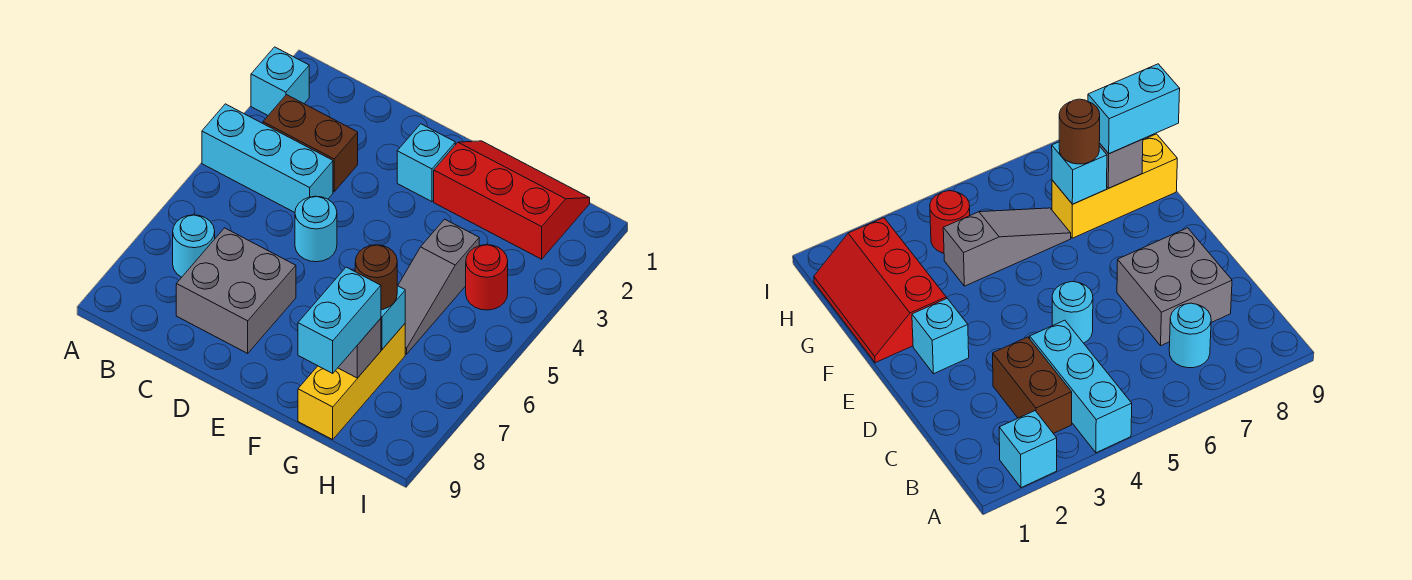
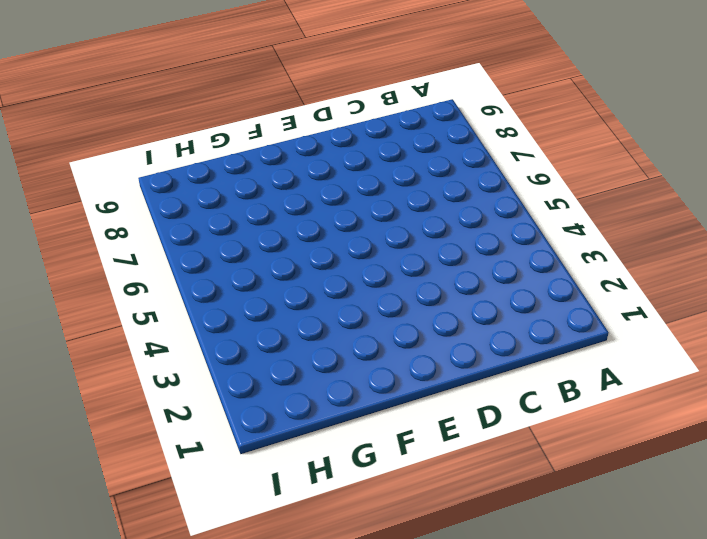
none -> cyan brick A2 level 1
none -> cyan brick A4:C4 level 1
none -> brown brick B3:C3 level 1

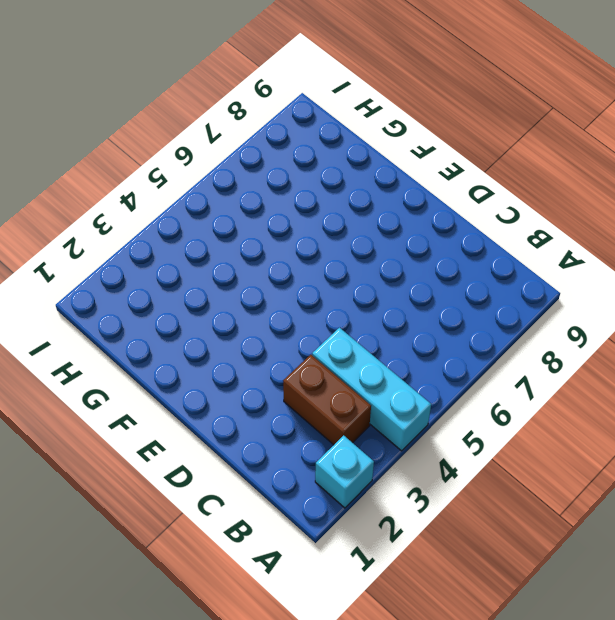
none -> cyan round brick B7 level 1
none -> grey brick C7:D8 level 1
none -> cyan round brick D5 level 1

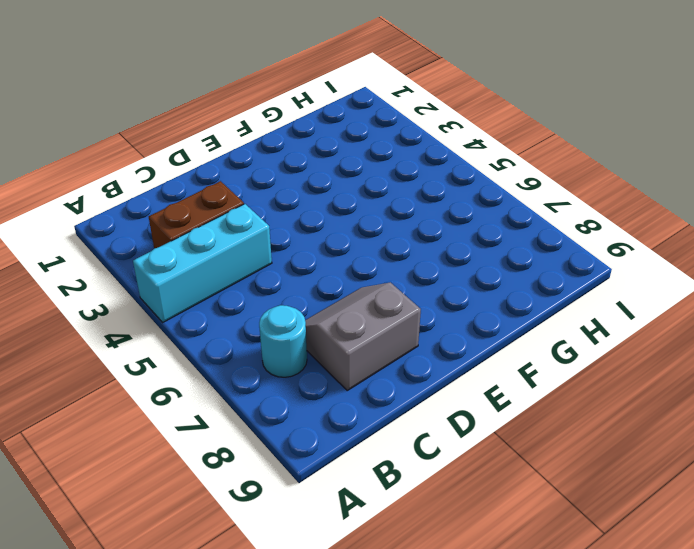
grey slope C7:D8 level 1 top 8 -> grey brick C7:D8 level 1
none -> cyan brick A2 level 1
none -> cyan round brick D5 level 1
none -> cyan brick E2 level 1

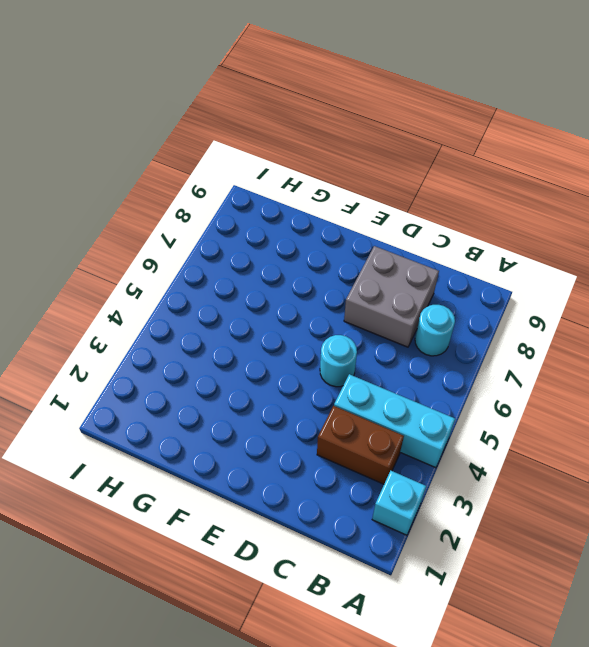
none -> cyan brick E2 level 1
none -> red slope F1:H2 level 1 top 2
none -> grey slope G4:G6 level 1 top 4

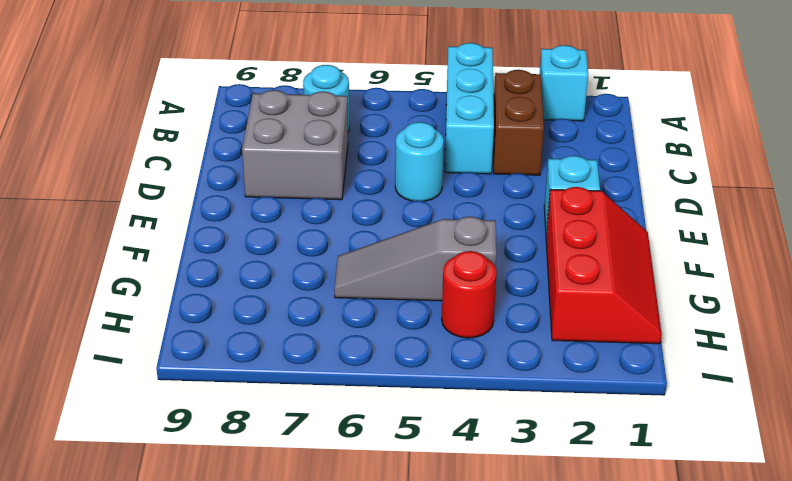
none -> yellow brick G7:G9 level 1
none -> cyan brick G7 level 2
none -> grey brick G8 level 2

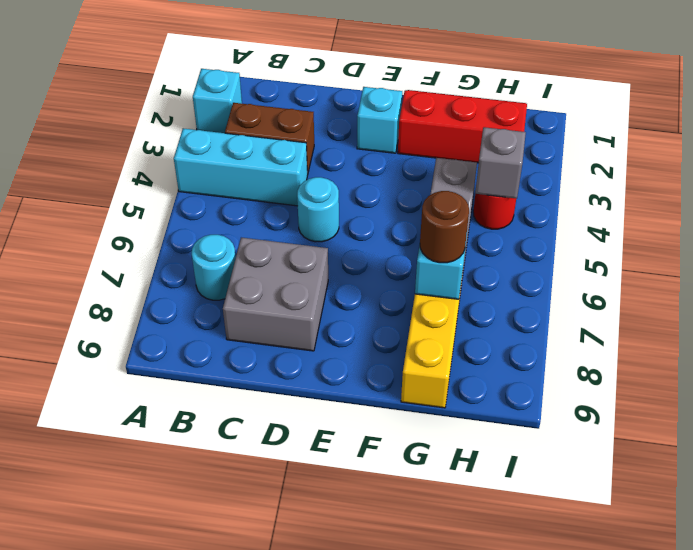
grey brick H4 level 2 -> grey brick G8 level 2
none -> cyan brick G8:G9 level 3

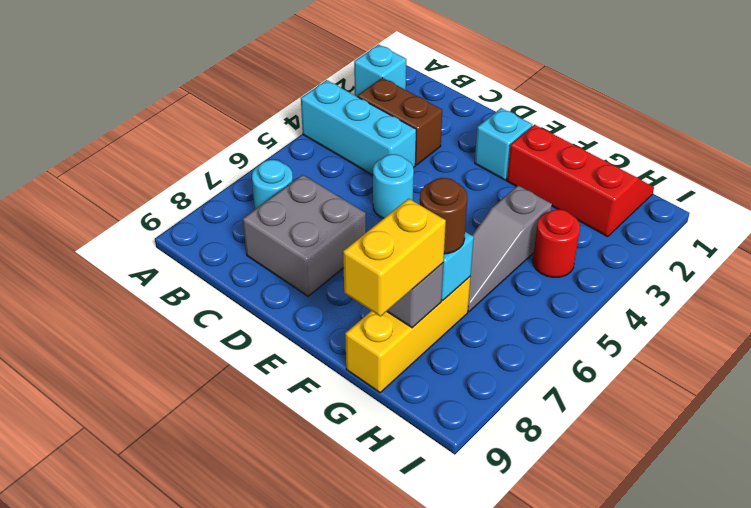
yellow brick G8:G9 level 3 -> cyan brick G8:G9 level 3

